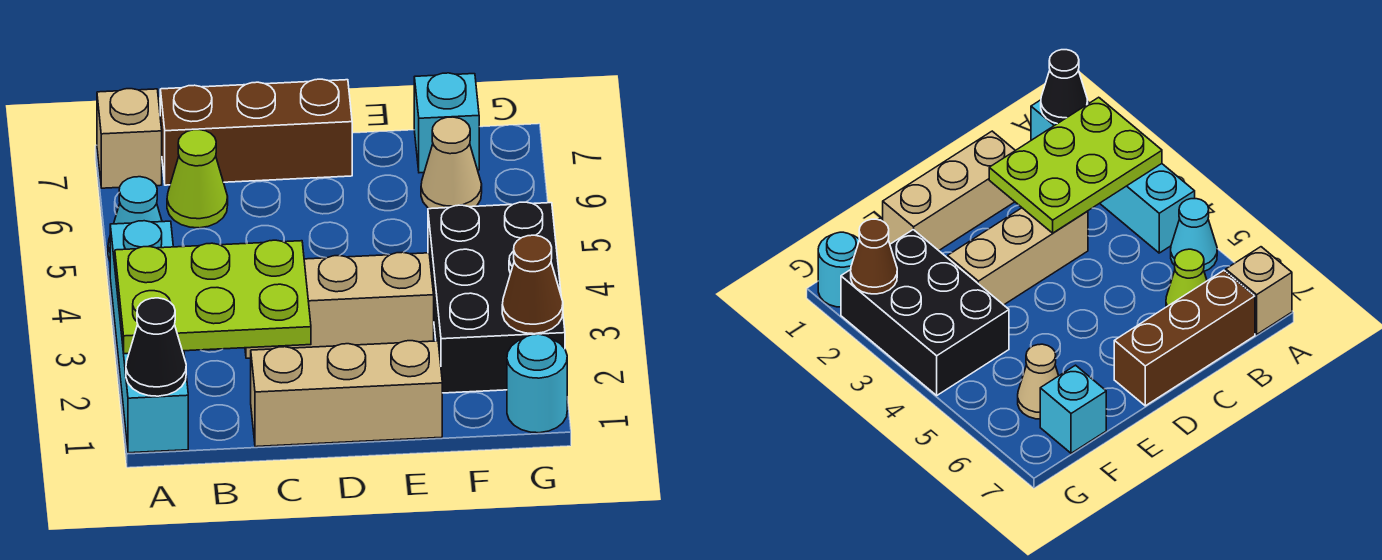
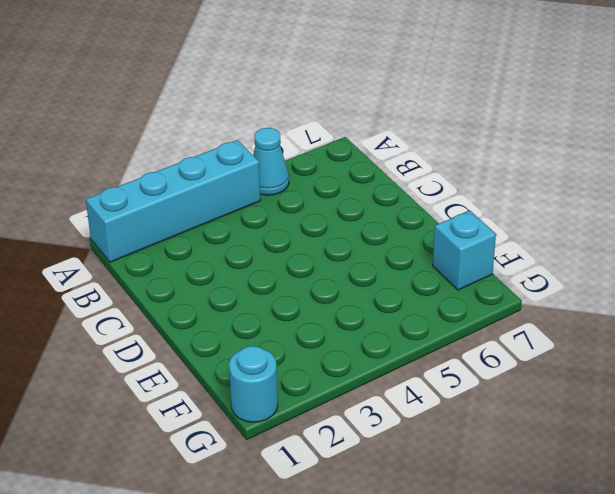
none -> tan brick A7 level 1
none -> lime cone B6 level 1
none -> brown brick B7:D7 level 1

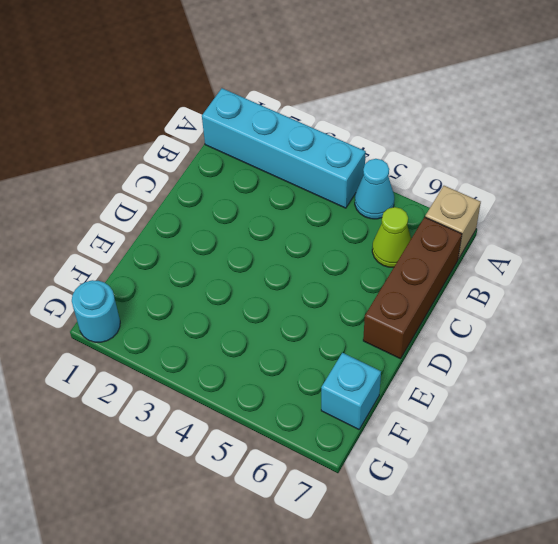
none -> tan brick C1:E1 level 1
none -> tan brick C3:E3 level 1
none -> black brick F2:G4 level 1

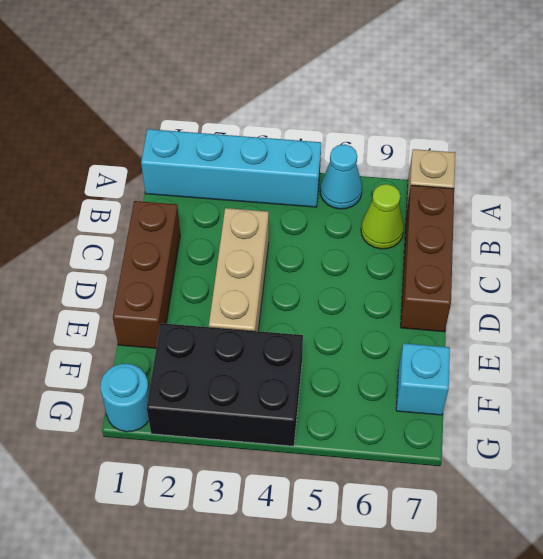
brown brick C1:E1 level 1 -> tan brick C1:E1 level 1
none -> tan cone F6 level 1
none -> black cone A1 level 2
none -> lime plate A2:C3 level 2

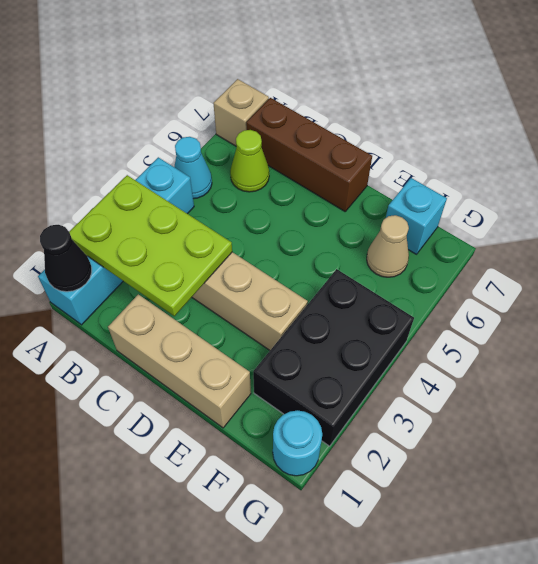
none -> brown cone G2 level 2

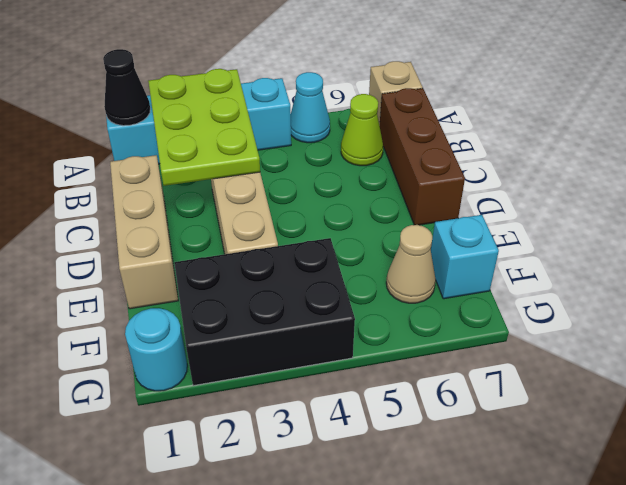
none -> brown cone G2 level 2

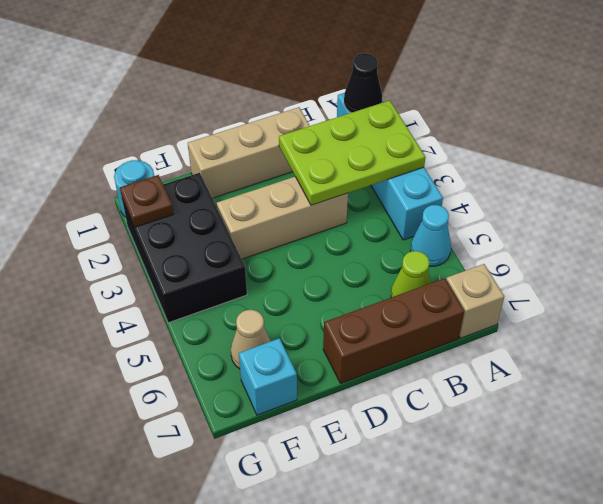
brown plate G2 level 2 -> brown cone G2 level 2

